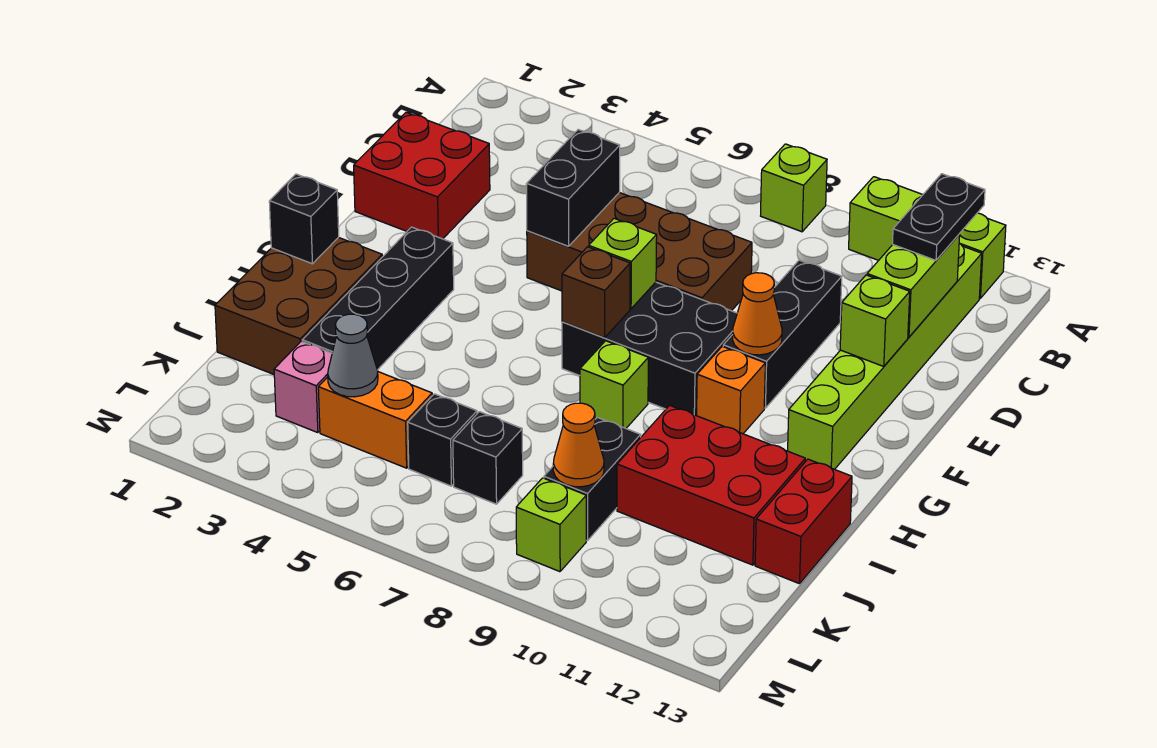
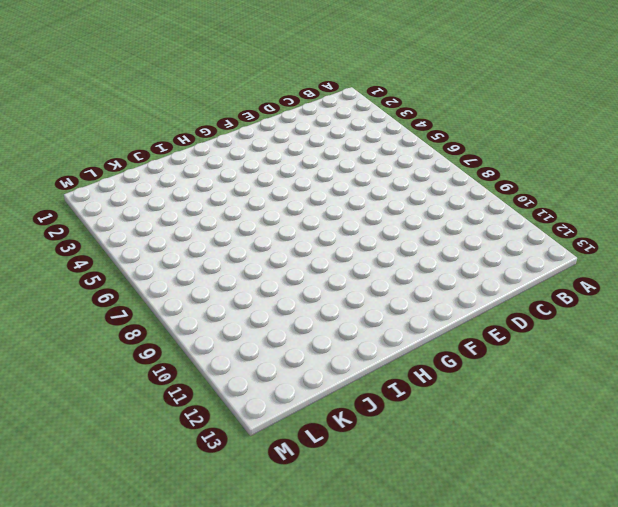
none -> lime brick A8 level 1
none -> lime brick A10:A12 level 1
none -> lime brick B12:G12 level 1

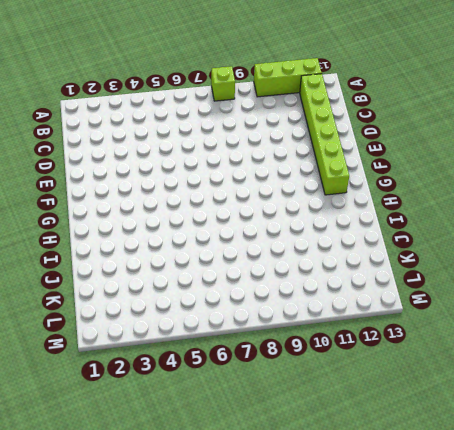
none -> red brick D1:E2 level 1
none -> brown brick D5:E8 level 1
none -> black brick D10:F10 level 1

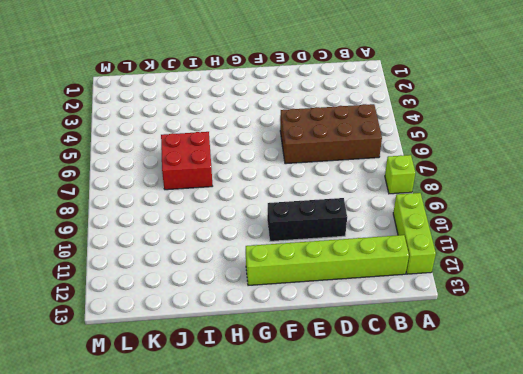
brown brick B5:E6 level 1 -> brown brick D5:E8 level 1
red brick I6:J7 level 1 -> red brick D1:E2 level 1
none -> black brick F7:G9 level 1
none -> black brick G3:J3 level 1
none -> orange brick G10 level 1

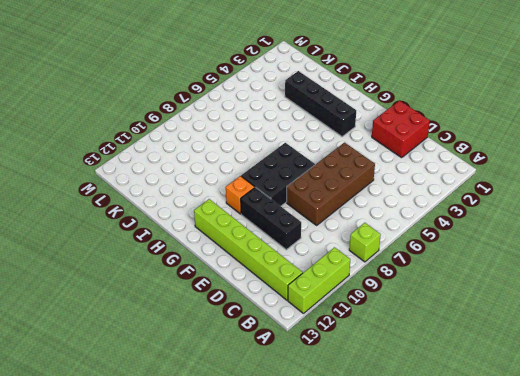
none -> brown brick H1:J2 level 1
none -> lime brick H8 level 1
none -> red brick I10:J12 level 1

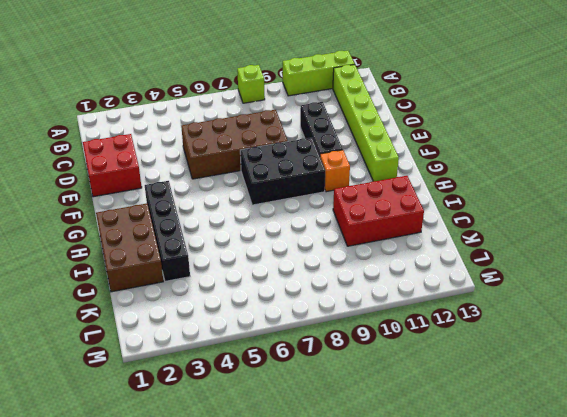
none -> lime brick H8 level 1
none -> red brick I13:J13 level 1
none -> black brick J9:K9 level 1

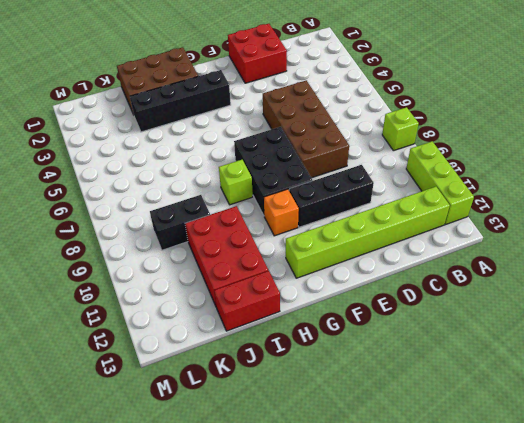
none -> pink brick K3 level 1
none -> orange brick K4:K5 level 1
none -> black brick K6 level 1

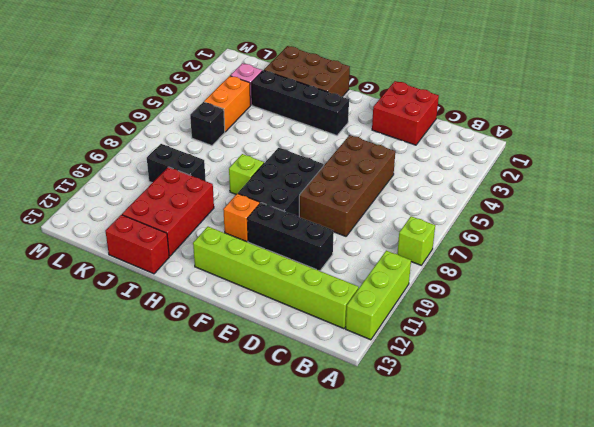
none -> black brick K7 level 1
none -> lime brick L9 level 1
none -> lime brick C12:D12 level 2

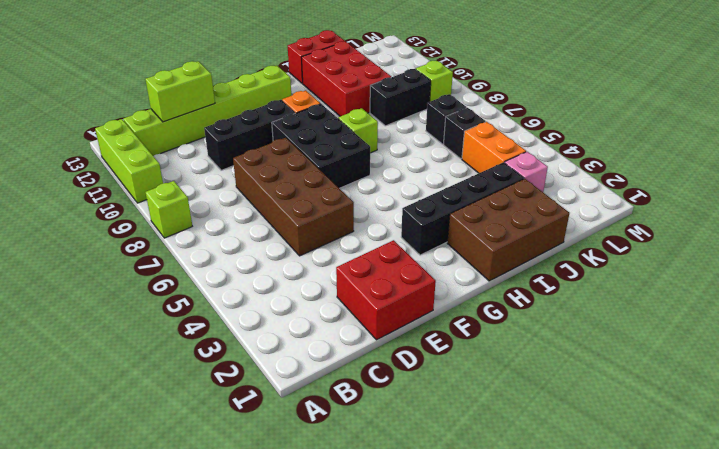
none -> black brick D5:E5 level 2
none -> lime brick E12 level 2
none -> lime brick F7 level 2

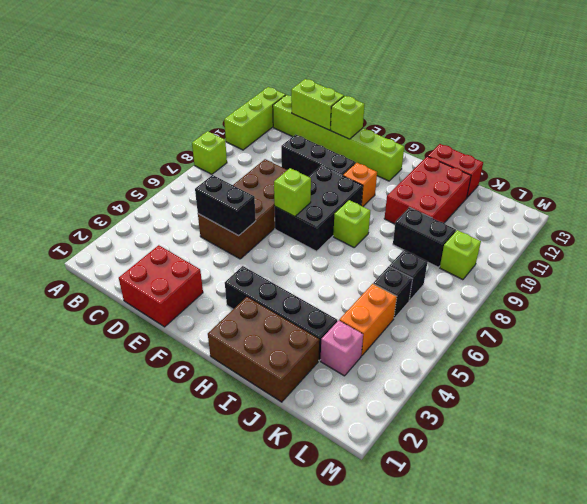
none -> orange cone F10 level 2
none -> brown brick G7 level 2
none -> black brick H1 level 2

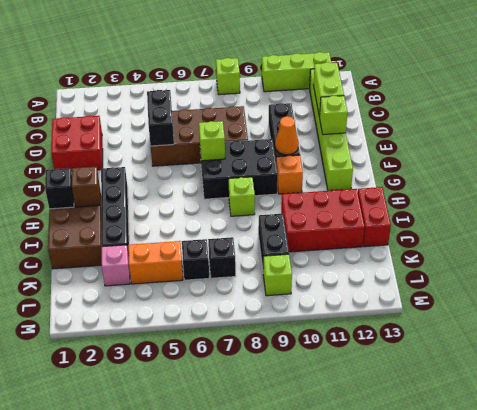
brown brick H2 level 2 -> brown brick G7 level 2
none -> grey cone K4 level 2
none -> orange cone K9 level 2
none -> black plate B12:C12 level 3

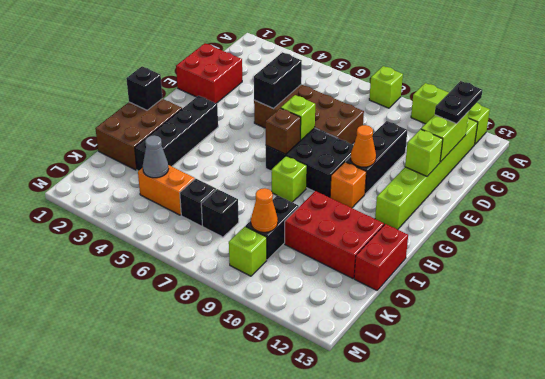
none -> pink brick K3 level 1

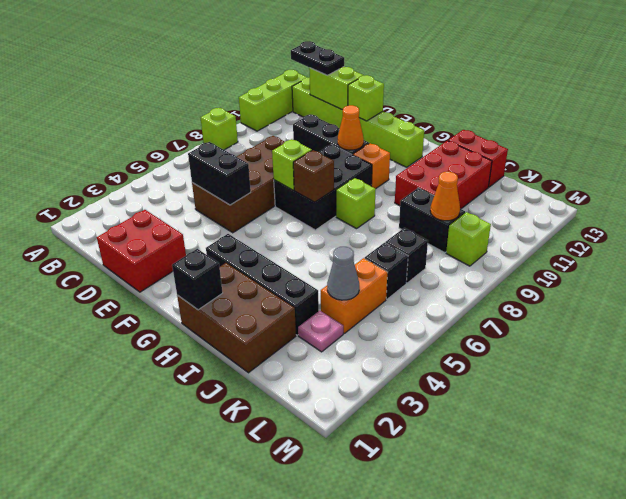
pink plate K3 level 1 -> pink brick K3 level 1

